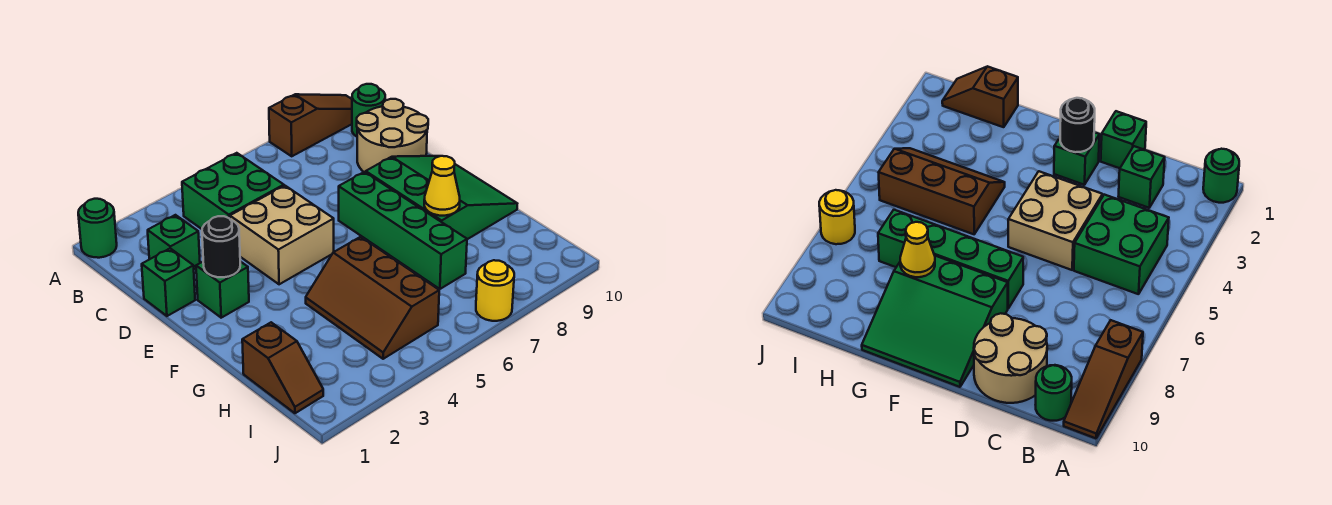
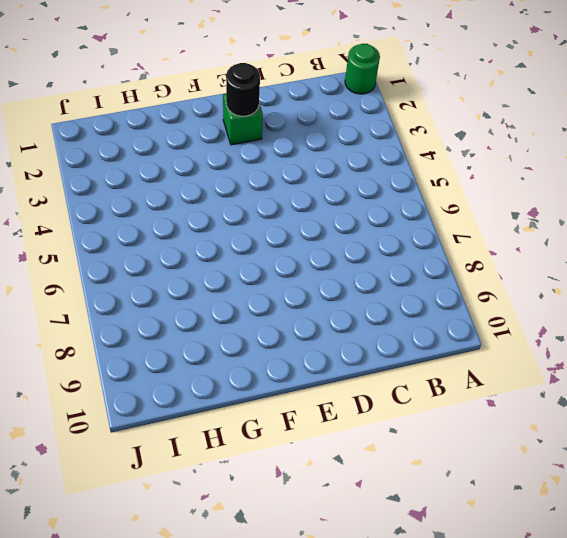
none -> brown slope A8:A10 level 1 top 8
none -> green brick B4:C5 level 1
none -> green round brick B10 level 1

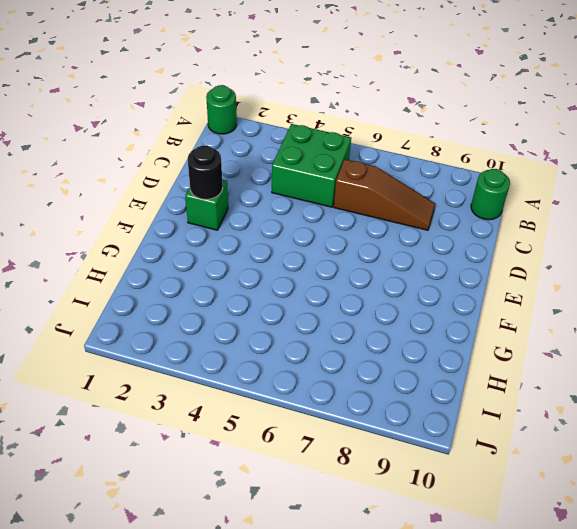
brown slope C6:C8 level 1 top 6 -> brown slope A8:A10 level 1 top 8
none -> green brick C2 level 1
none -> tan round brick C9:D10 level 1
none -> green brick D1 level 1

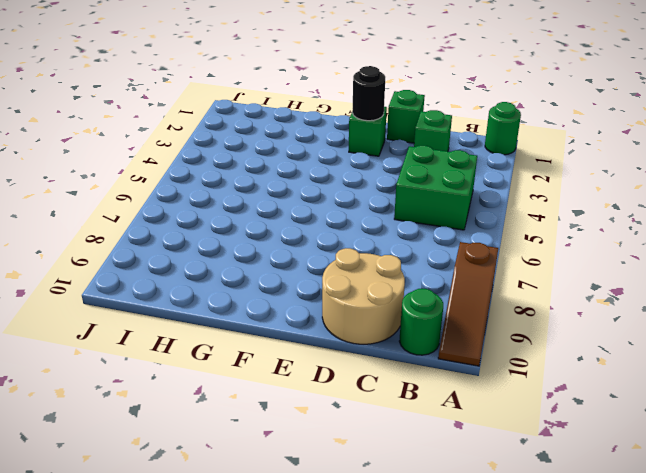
none -> tan brick D4:E5 level 1
none -> green brick E7:H7 level 1
none -> green slope E8:G10 level 1 top 8

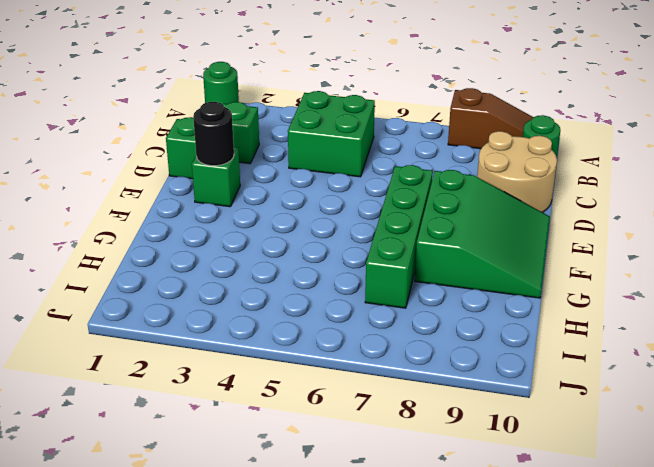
none -> tan brick D4:E5 level 1
none -> brown slope G4:I5 level 1 top 5
none -> brown slope H1:I1 level 1 top H

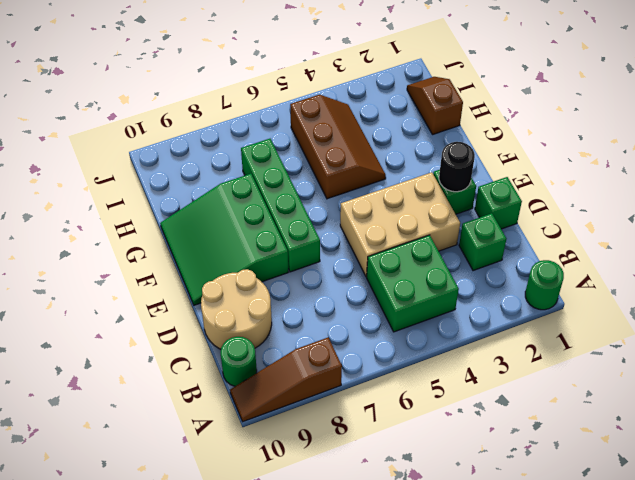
tan brick D3:E5 level 1 -> tan brick D4:E5 level 1
none -> yellow round brick J7 level 1
none -> yellow cone G8 level 2

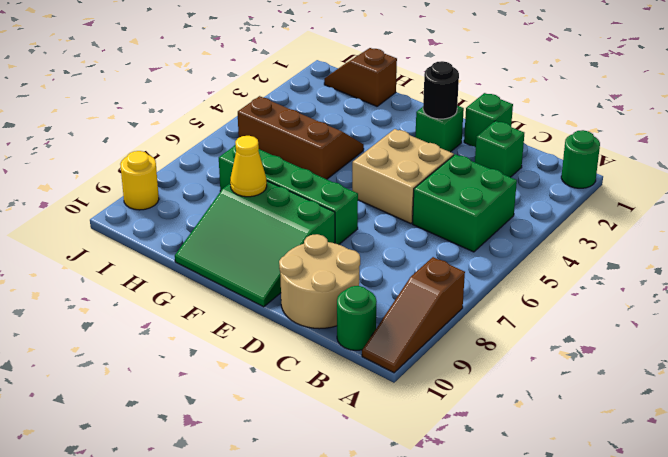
yellow round brick J9 level 1 -> yellow round brick J7 level 1

